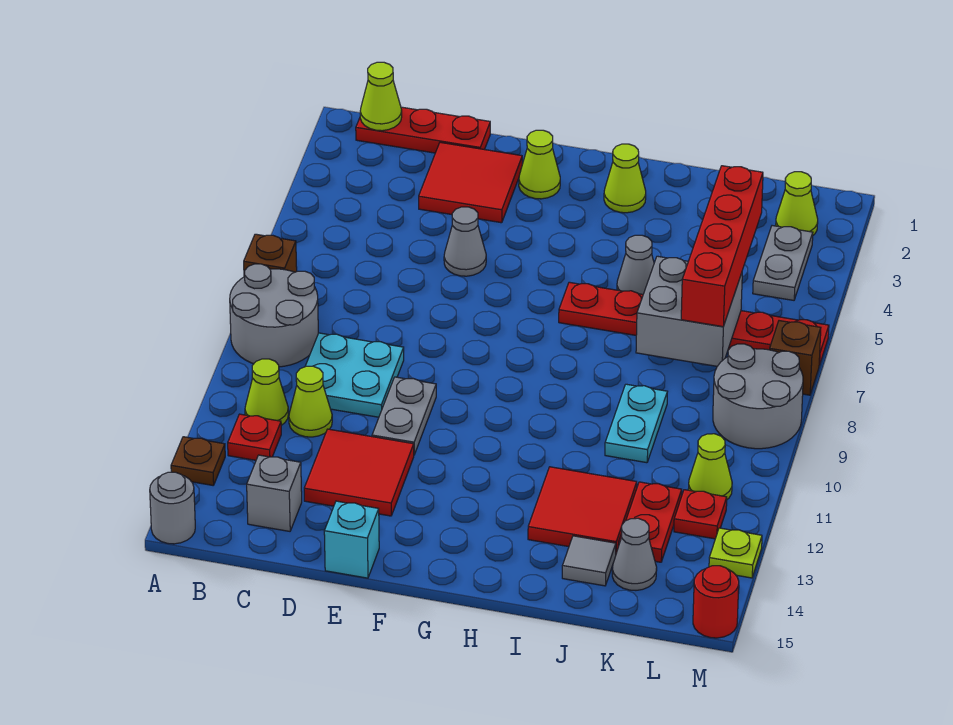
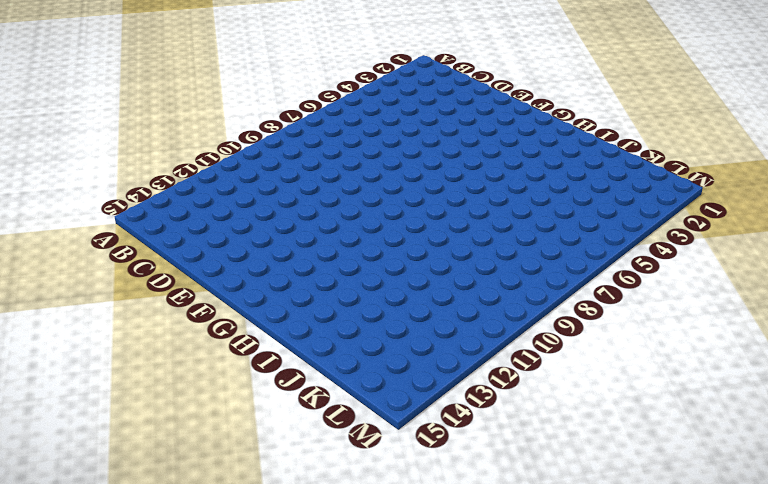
none -> brown brick A7 level 1
none -> grey round brick A8:B9 level 1
none -> brown plate A13 level 1
none -> grey round brick A15 level 1

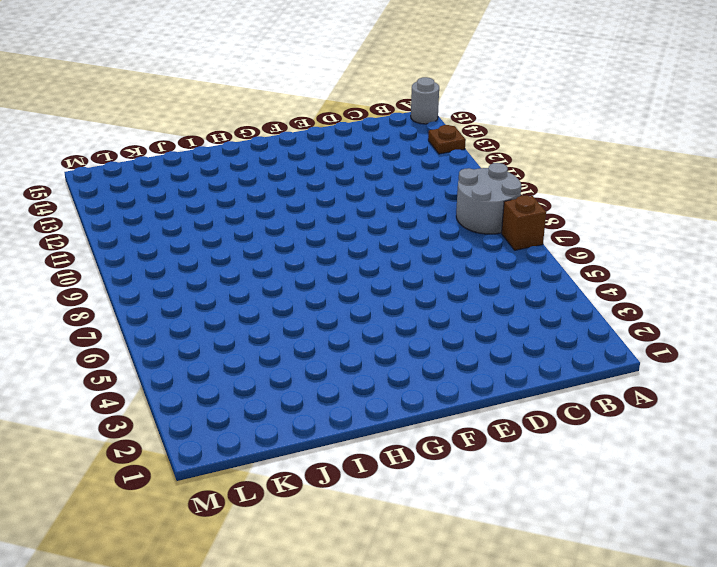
none -> red plate B1:D1 level 1
none -> lime cone B11 level 1
none -> red plate B12 level 1
none -> cyan plate C9:D10 level 1

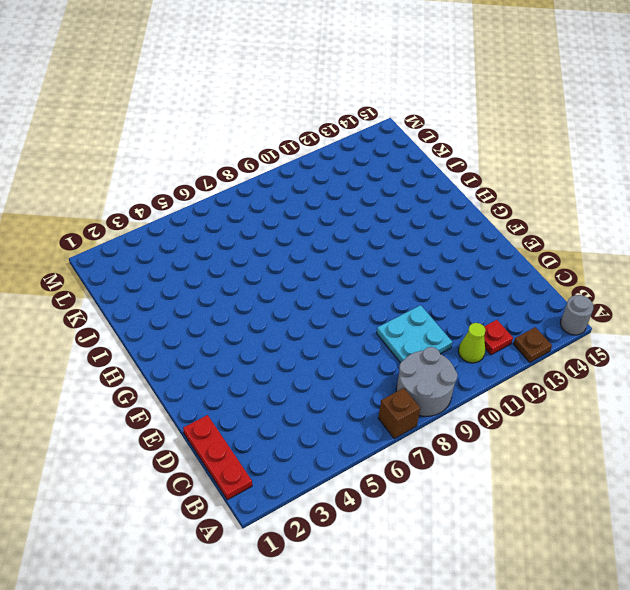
none -> lime cone C11 level 1
none -> grey brick C14 level 1
none -> red tile D2:E3 level 1
none -> red tile D12:E13 level 1

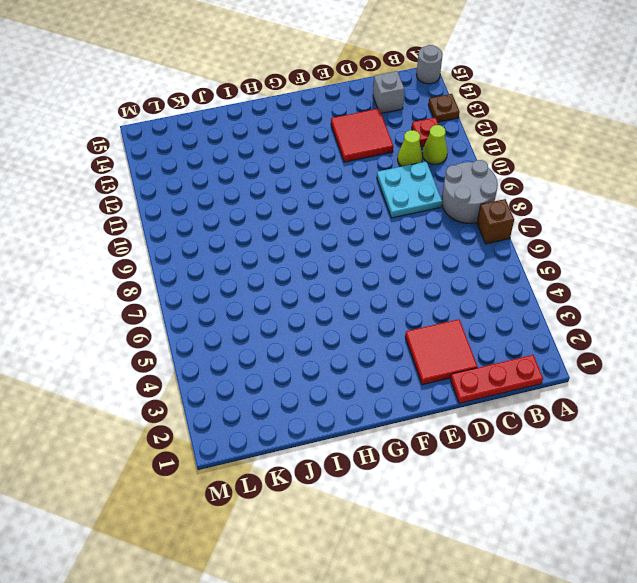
none -> grey cone E5 level 1
none -> grey plate E10:E11 level 1
none -> cyan brick E15 level 1
none -> lime cone F2 level 1

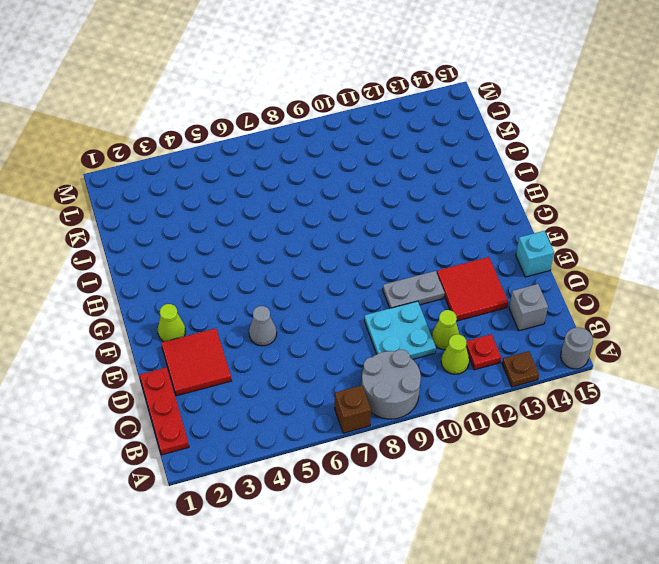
none -> lime cone H2 level 1
none -> red plate H6:M6 level 1
none -> grey cone I5 level 1
none -> red tile I12:J13 level 1

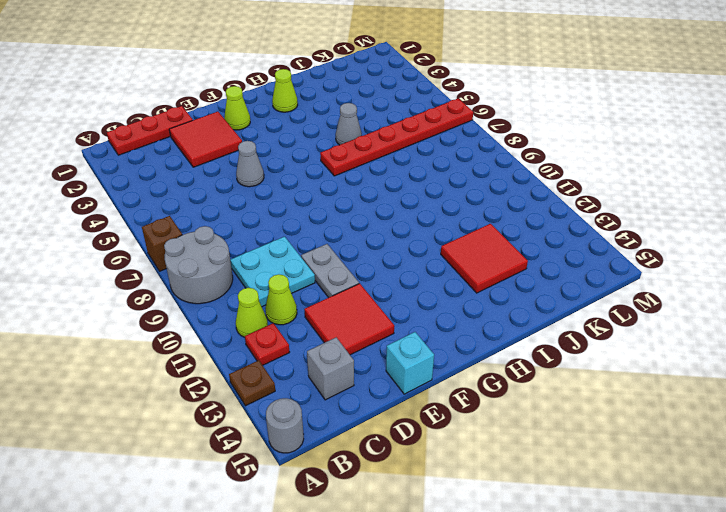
none -> cyan plate J9:J10 level 1
none -> grey tile J14 level 1
none -> red plate K12:K13 level 1
none -> grey cone K14 level 1

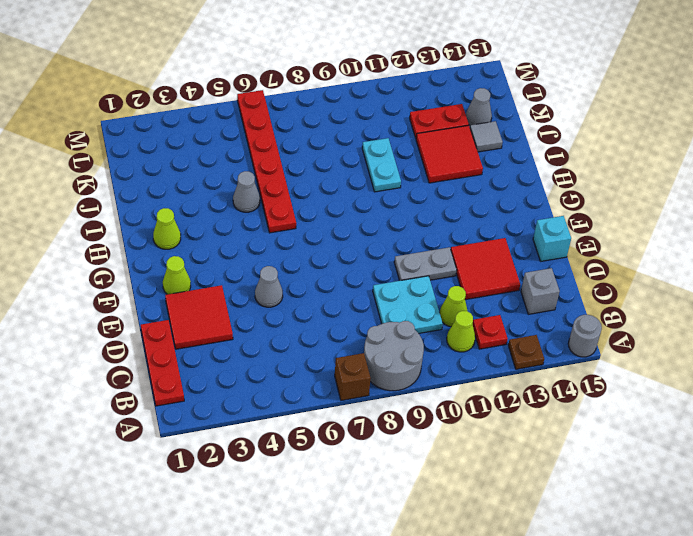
cyan plate I10:J10 level 1 -> cyan plate J9:J10 level 1
none -> lime cone L2 level 1
none -> grey plate L3:L4 level 1
none -> grey round brick L8:M9 level 1
none -> lime cone L11 level 1

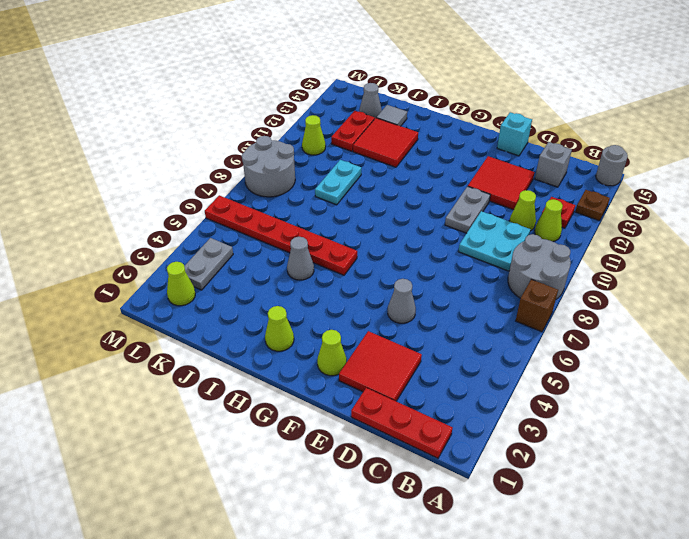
none -> red plate L12 level 1
none -> brown brick M7 level 1
none -> lime plate M13 level 1
none -> red round brick M15 level 1

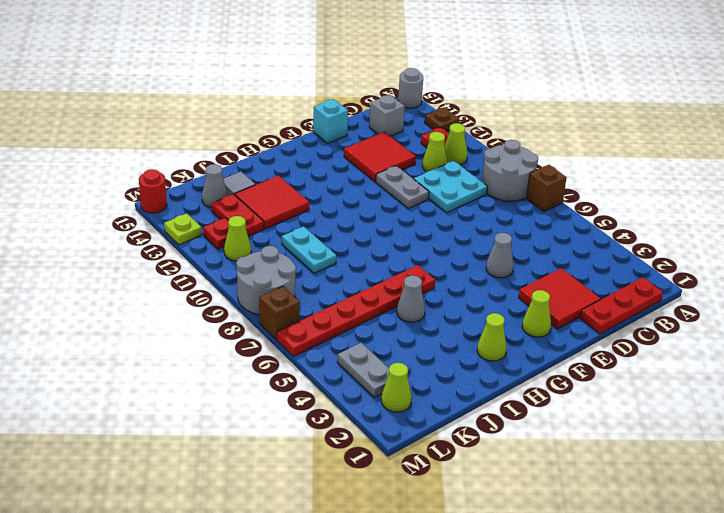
none -> lime cone B1 level 2
none -> grey brick J6:K7 level 2
none -> red brick K4:K7 level 3

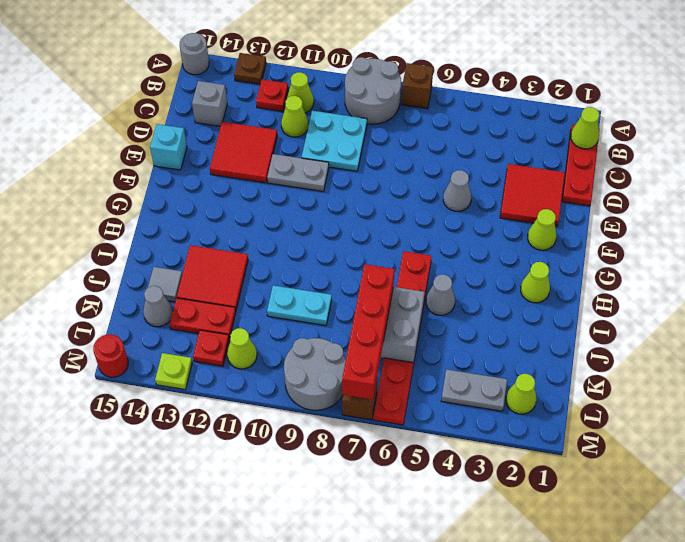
red brick J7:M7 level 3 -> red brick K4:K7 level 3

